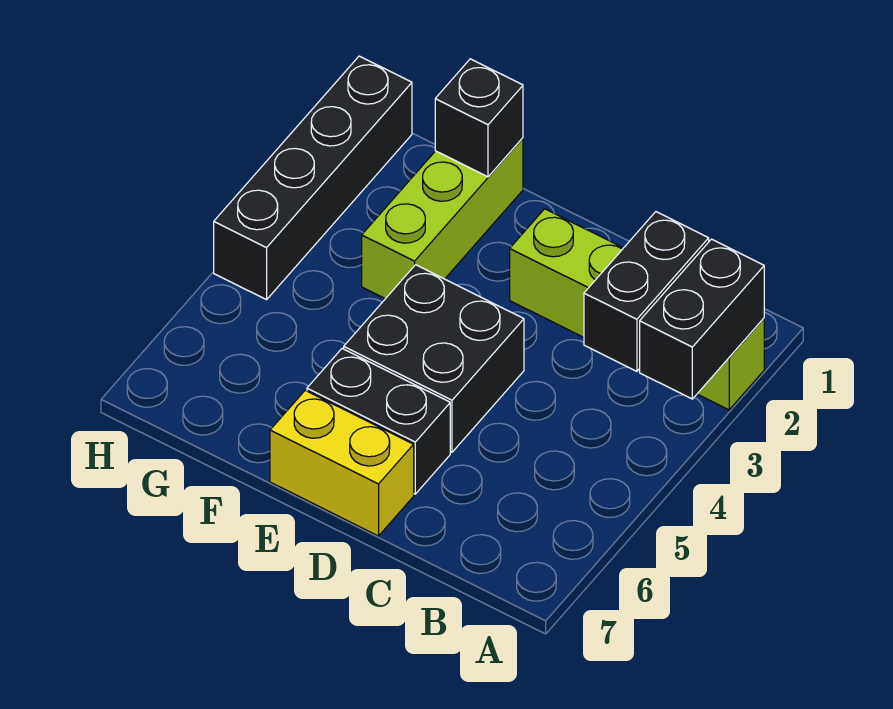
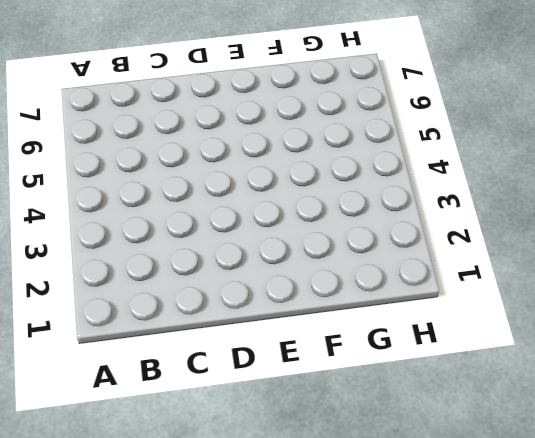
none -> lime brick A2:D2 level 1
none -> black brick D4:E5 level 1

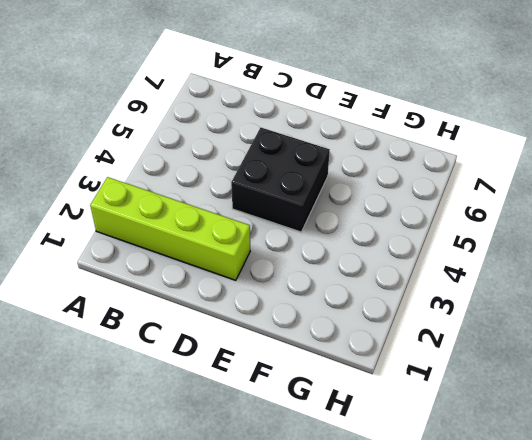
none -> black brick D6:E6 level 1
none -> yellow brick D7:E7 level 1

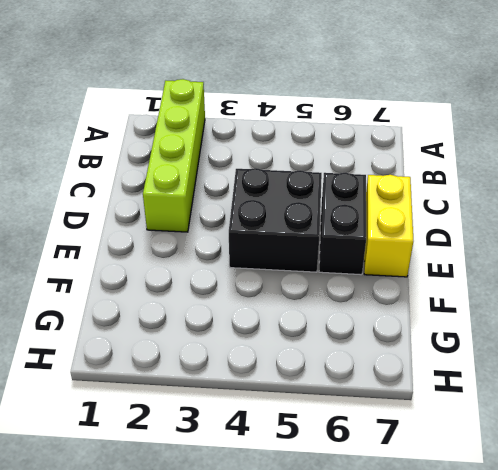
none -> lime brick F1:F3 level 1
none -> black brick H1:H4 level 1

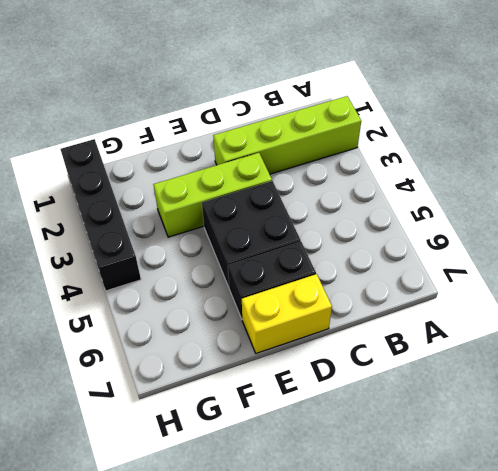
lime brick D3:F3 level 1 -> lime brick F1:F3 level 1
none -> black brick A2:A3 level 2
none -> black brick B2:B3 level 2

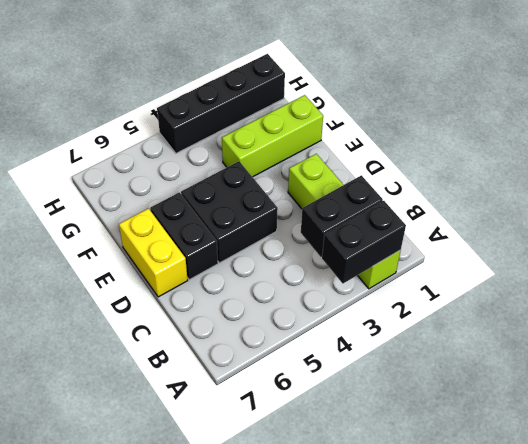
none -> black brick F1 level 2

